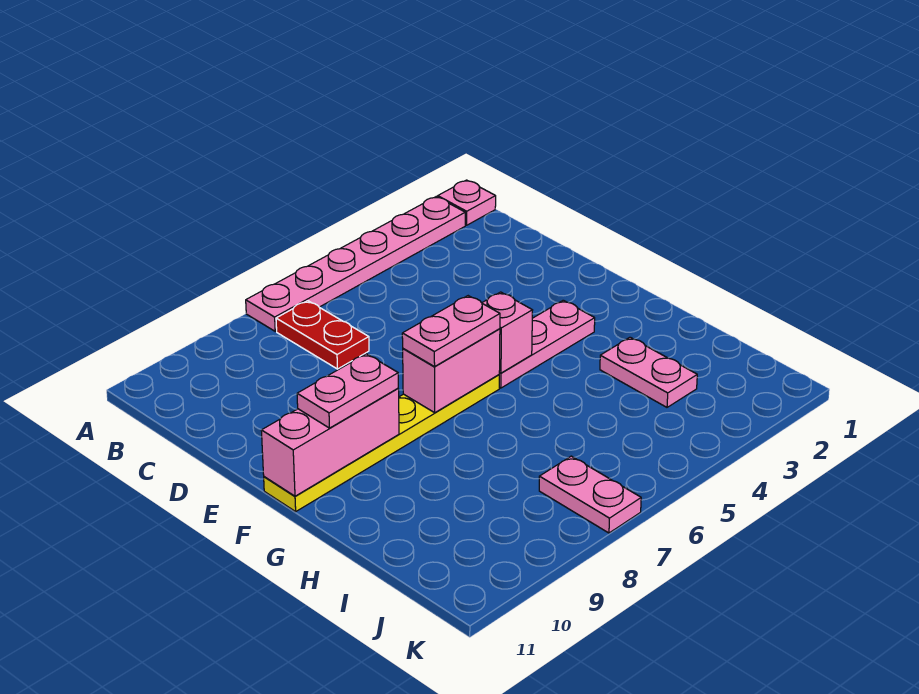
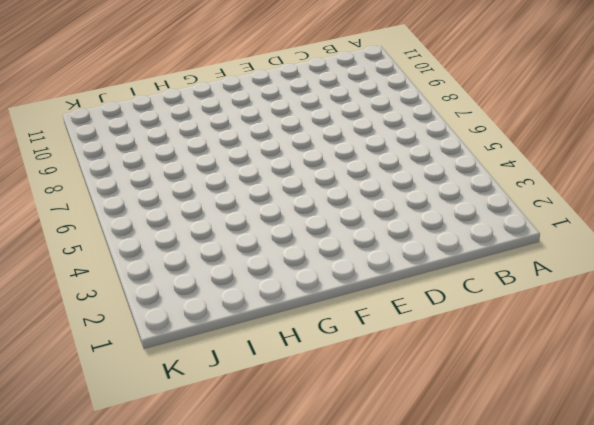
none -> pink plate A1 level 1
none -> pink plate A2:A7 level 1
none -> red plate B7:C7 level 1

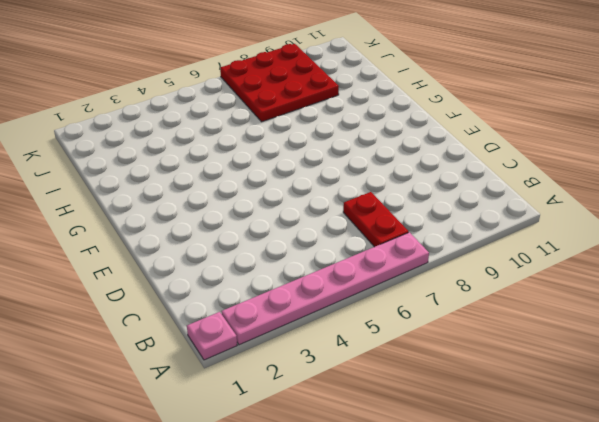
red plate I7:K9 level 1 -> pink plate J7:K7 level 1
none -> pink plate F3:F5 level 1
none -> yellow plate F6:F11 level 1
none -> pink plate H3:I3 level 1

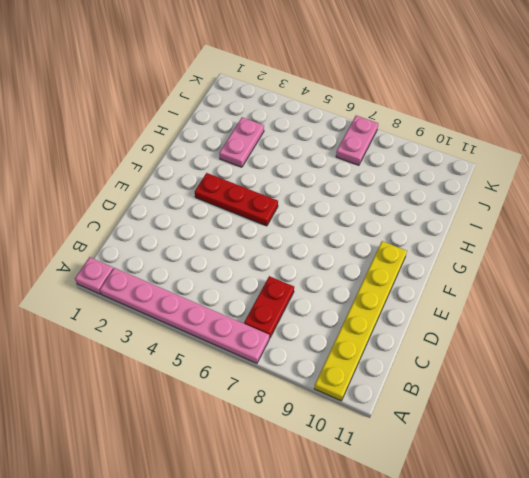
yellow plate A10:F10 level 1 -> yellow plate F6:F11 level 1
red plate F3:F5 level 1 -> pink plate F3:F5 level 1
none -> pink brick F5 level 2
none -> pink brick F6:F7 level 2
none -> pink brick F9:F11 level 2

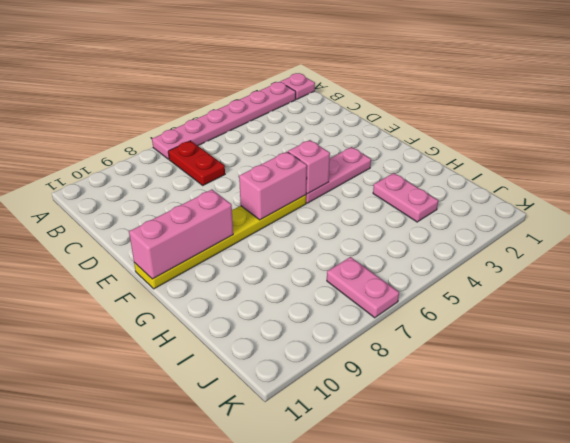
none -> pink plate F6:F7 level 3
none -> pink plate F9:F10 level 3

